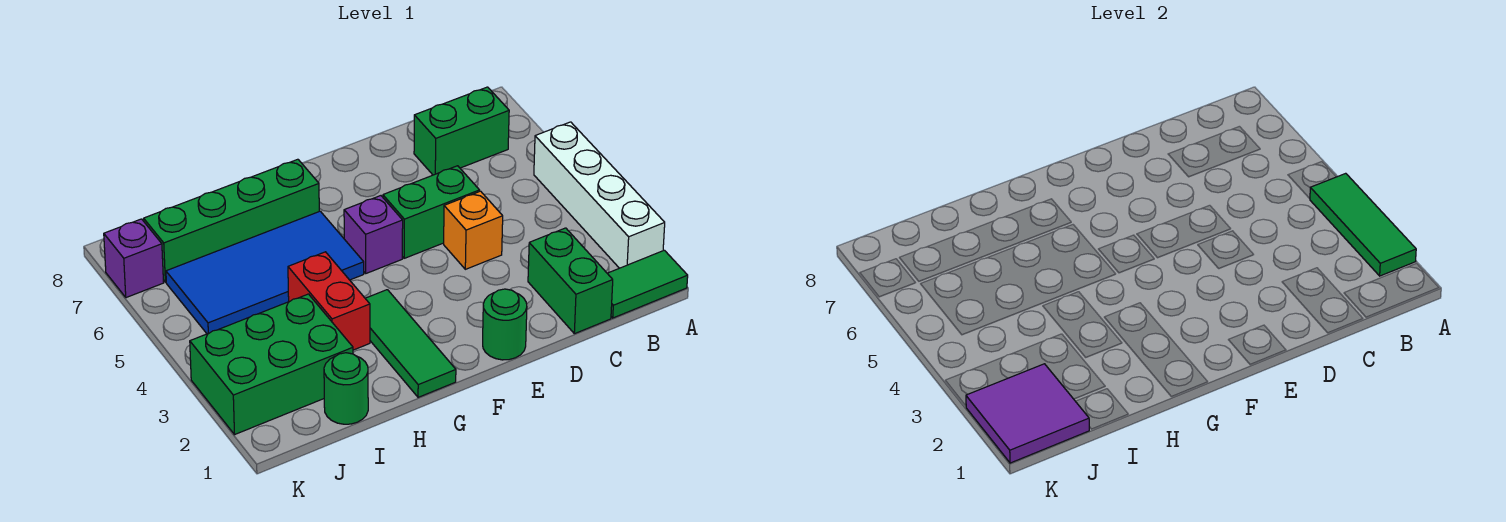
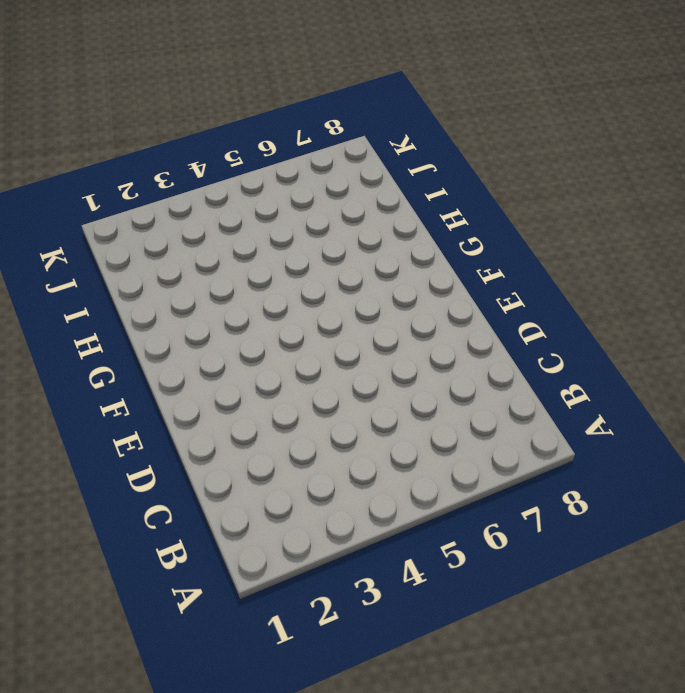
none -> green tile A1:B1 level 1
none -> white brick A2:A5 level 1
none -> green brick B7:C7 level 1

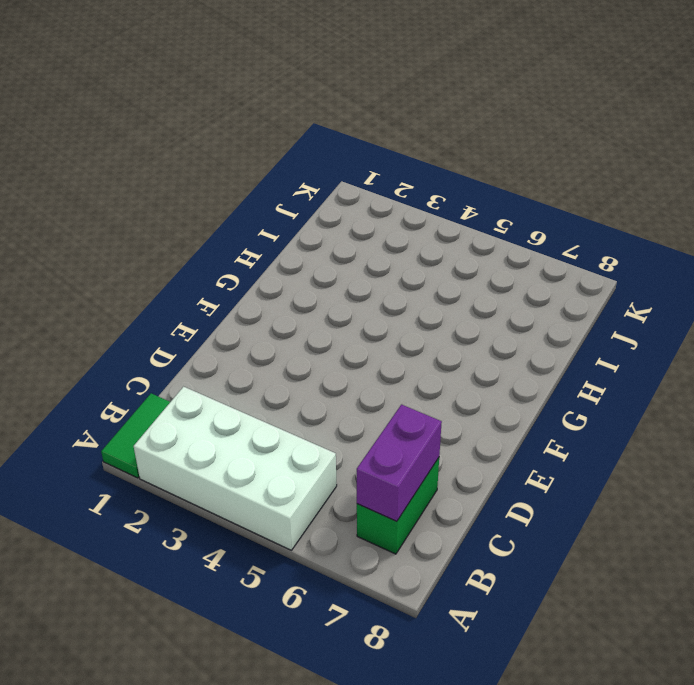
white brick A2:B5 level 1 -> white brick A2:A5 level 1
purple brick B7:C7 level 2 -> none
none -> green brick C1:C2 level 1
none -> orange brick D4 level 1
none -> green brick D5:E5 level 1

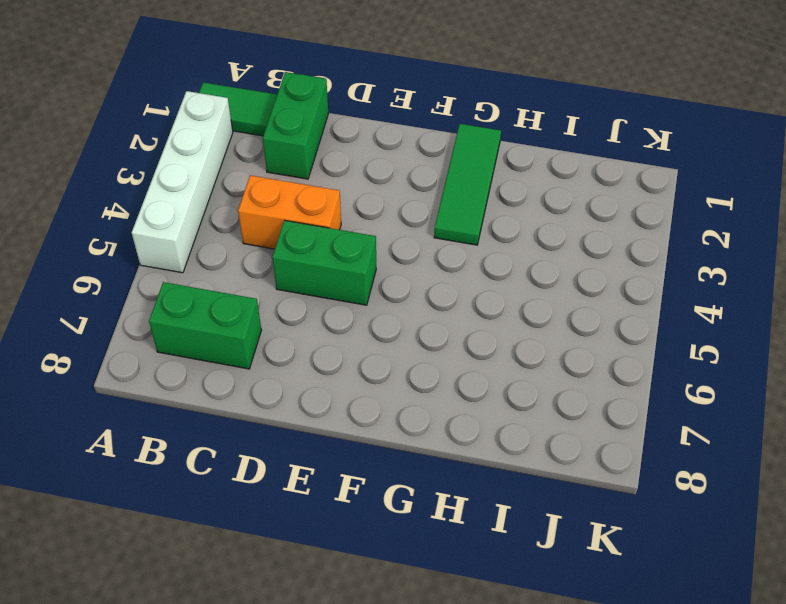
orange brick C4:D4 level 1 -> orange brick D4 level 1
none -> green round brick E1 level 1
none -> purple brick F5 level 1
none -> blue tile G5:J6 level 1

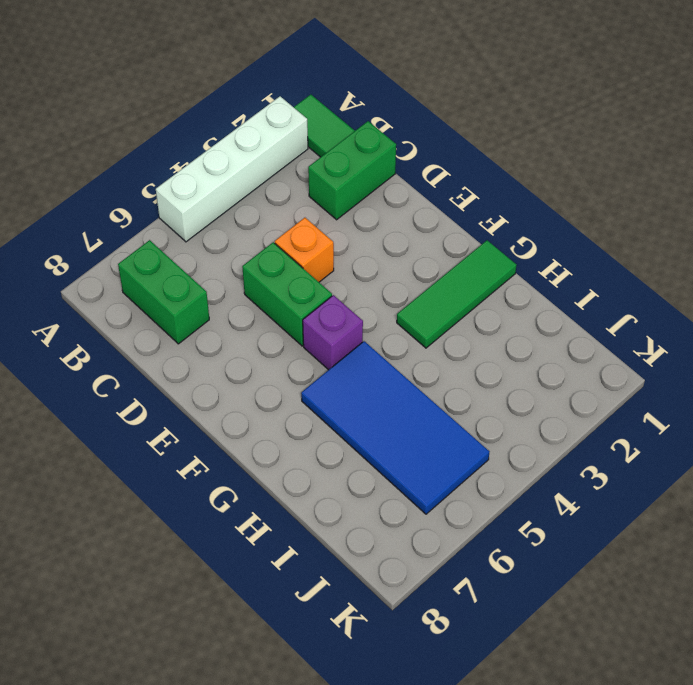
none -> green round brick E1 level 1
none -> green brick G7:J7 level 1
none -> red brick H3:H4 level 1

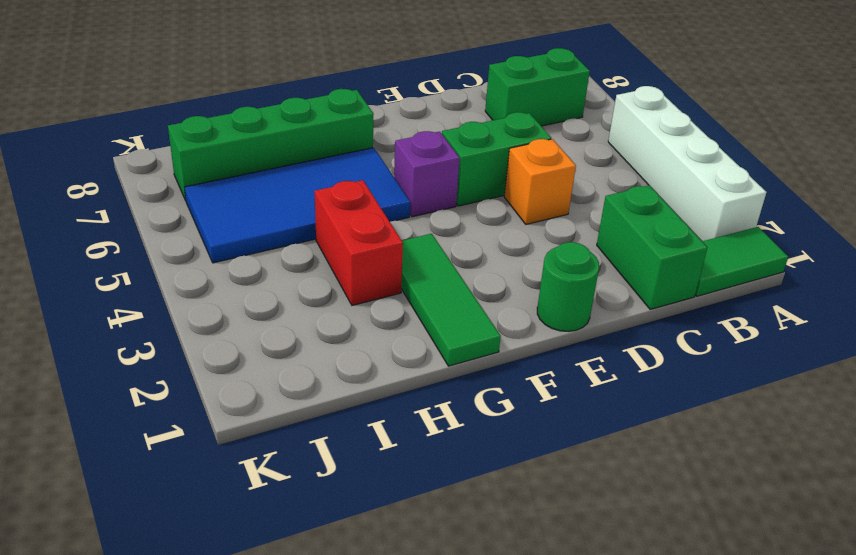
none -> green round brick I1 level 1
none -> green brick I2:K3 level 1
none -> purple brick K7 level 1

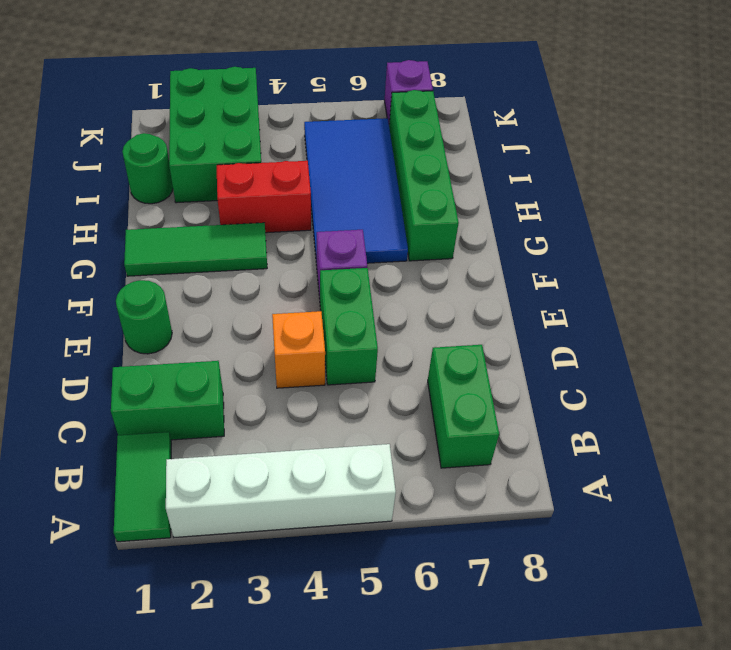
none -> green tile A2:A4 level 2
none -> purple tile J1:K2 level 2

